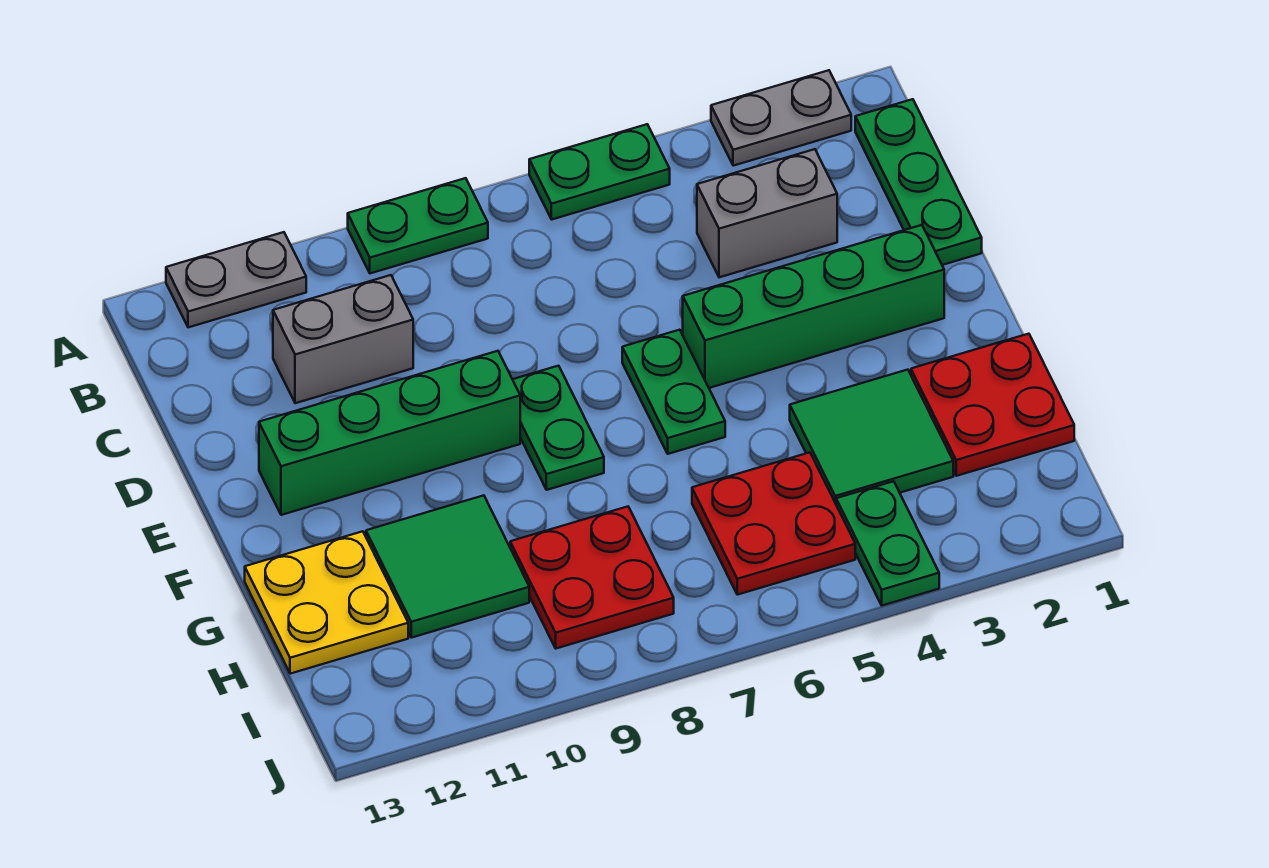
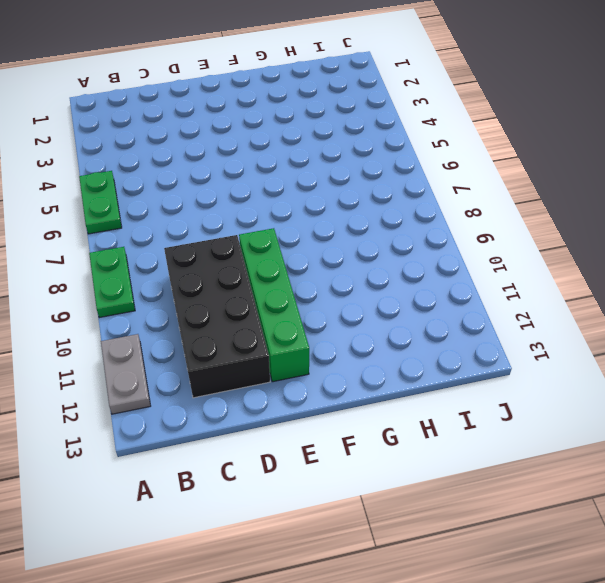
black brick C9:D12 level 1 -> grey brick C10:C11 level 1
none -> grey plate A2:A3 level 1
none -> green plate B1:D1 level 1
none -> grey brick C3:C4 level 1

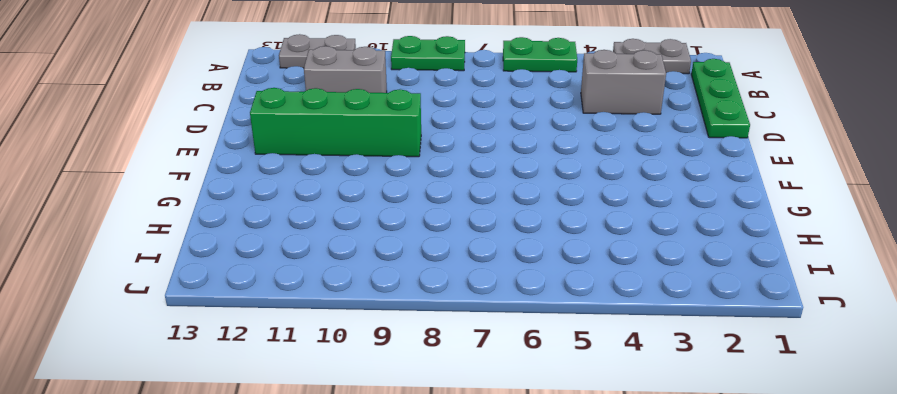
none -> green brick E2:E5 level 1
none -> green plate E6:F6 level 1
none -> green plate E8:F8 level 1

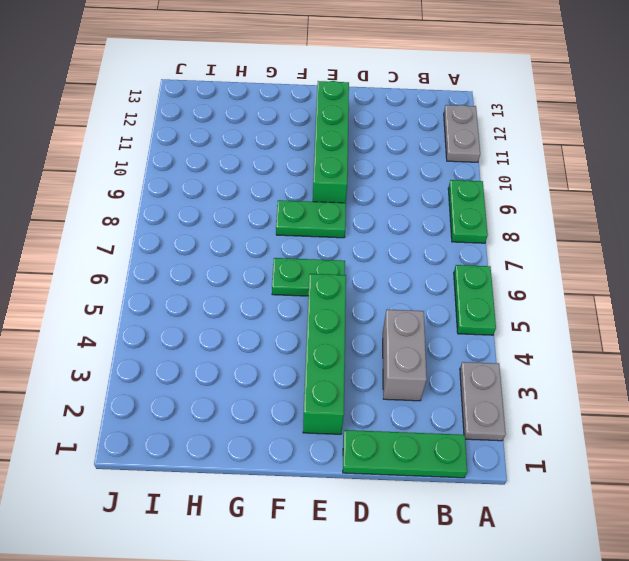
none -> grey brick C10:C11 level 1
none -> red plate G1:H2 level 1
none -> green tile G3:H4 level 1

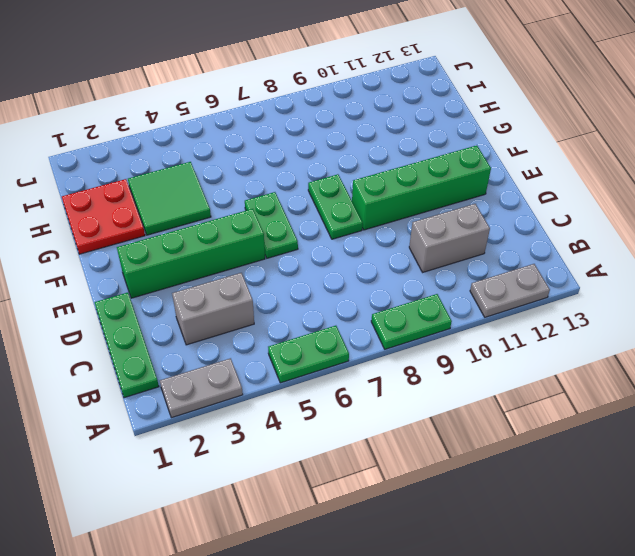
none -> green tile G10:H11 level 1
none -> yellow plate G12:H13 level 1
none -> red plate H5:I6 level 1

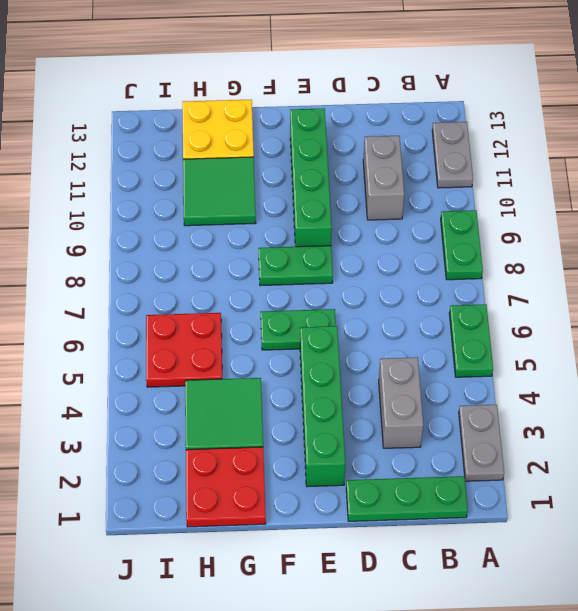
none -> red plate H8:I9 level 1
none -> green plate I4:J4 level 1

